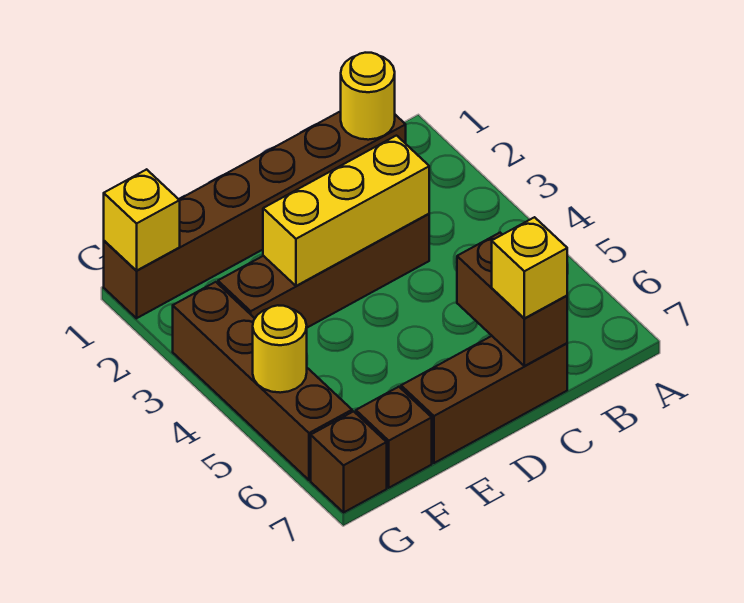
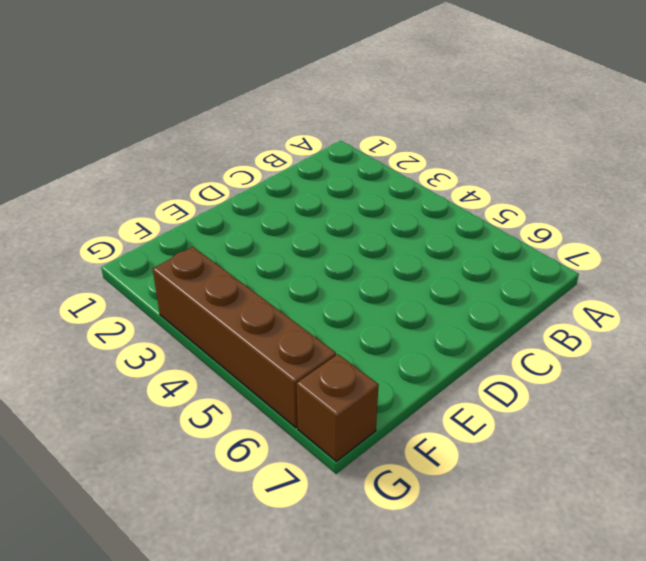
none -> brown brick B1:G1 level 1
none -> brown brick C3:F3 level 1
none -> brown brick C7:E7 level 1

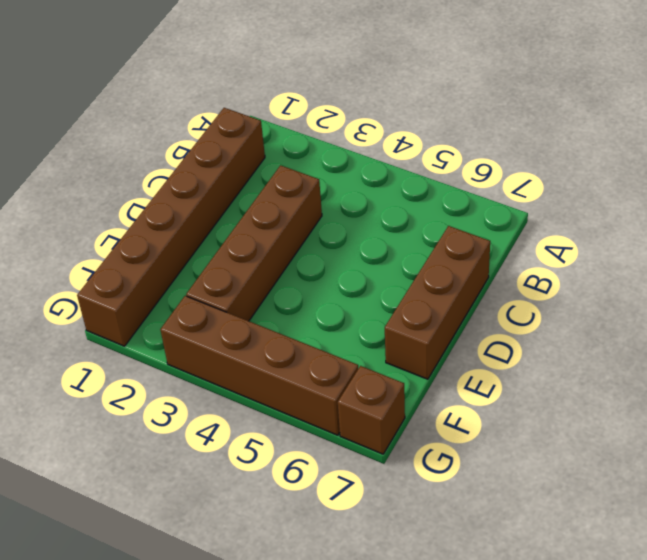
none -> brown brick F7 level 1
none -> yellow round brick B1 level 2
none -> yellow brick C3:E3 level 2

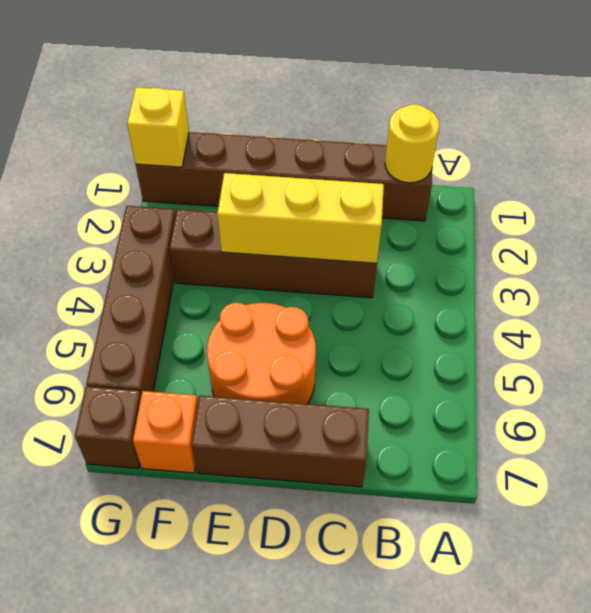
orange round brick D5:E6 level 1 -> none
orange brick F7 level 1 -> brown brick F7 level 1
none -> brown brick C6:C7 level 2
none -> yellow round brick G5 level 2
none -> yellow brick C7 level 3

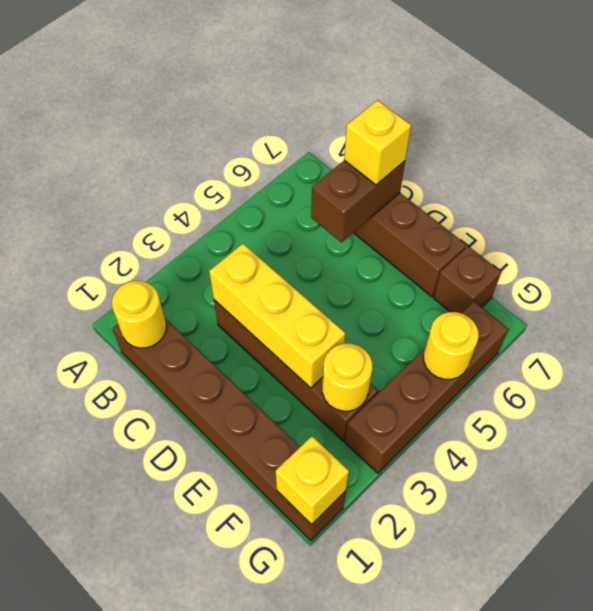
yellow round brick F3 level 2 -> none
none -> brown brick G7 level 1

